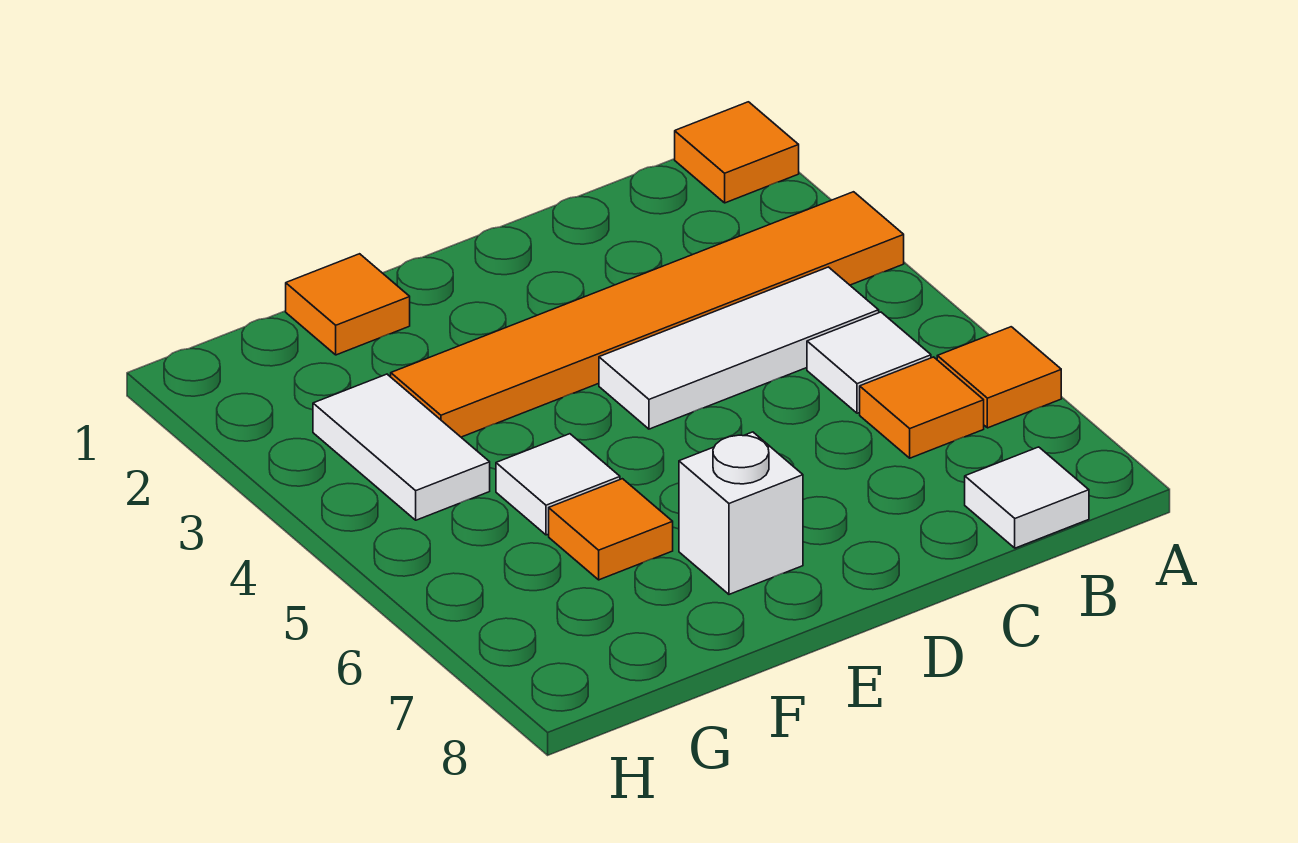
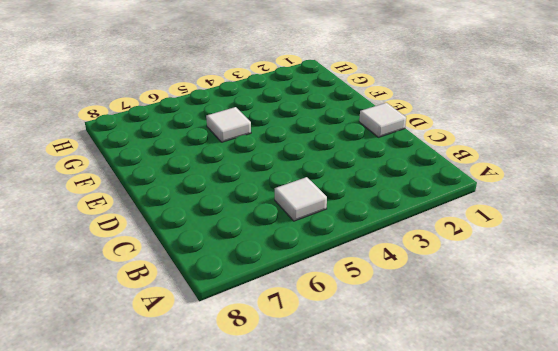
white tile D1 level 1 -> white tile B8 level 1
none -> orange tile A1 level 1
none -> orange tile A3:F3 level 1
none -> orange tile A6 level 1

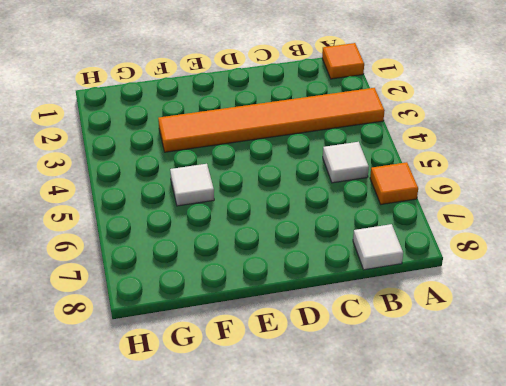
none -> white tile B4:D4 level 1
none -> orange tile B6 level 1
none -> white brick E7 level 1

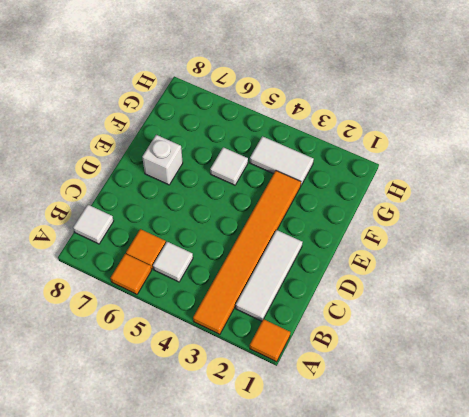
white tile B2:D2 level 1 -> white tile B4:D4 level 1
none -> orange tile F1 level 1
none -> orange tile F6 level 1

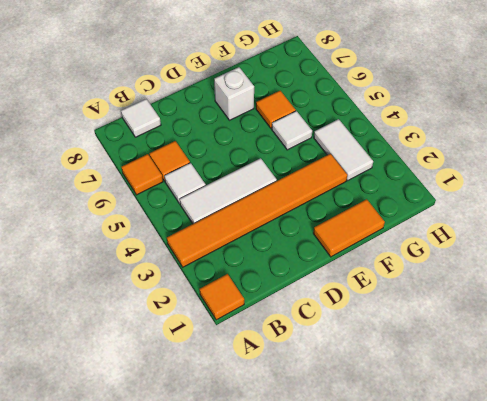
orange tile E1:F1 level 1 -> orange tile F1 level 1

